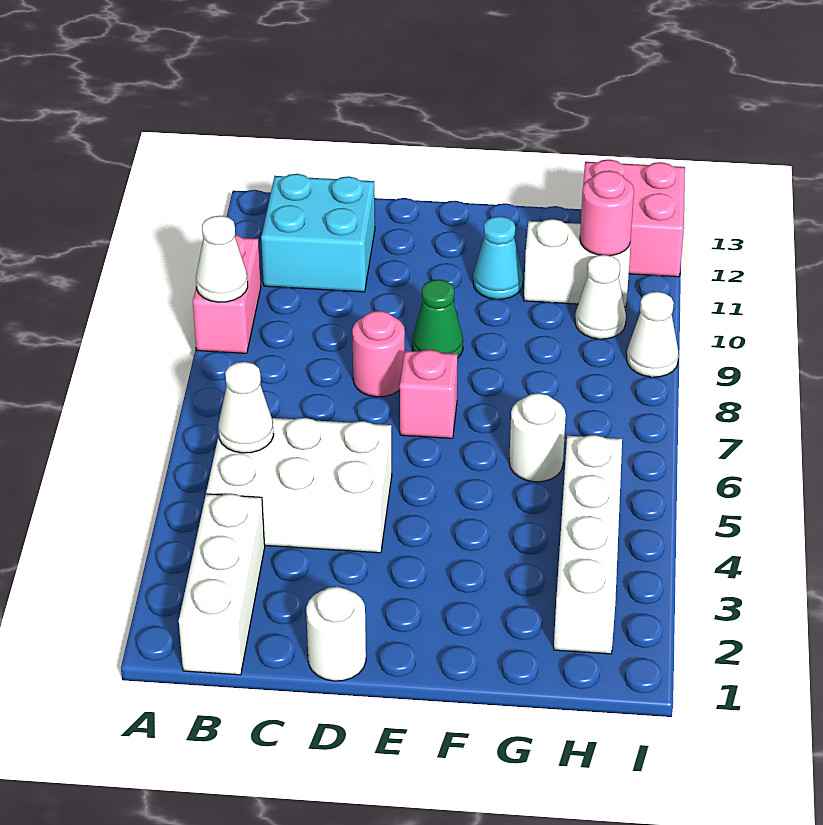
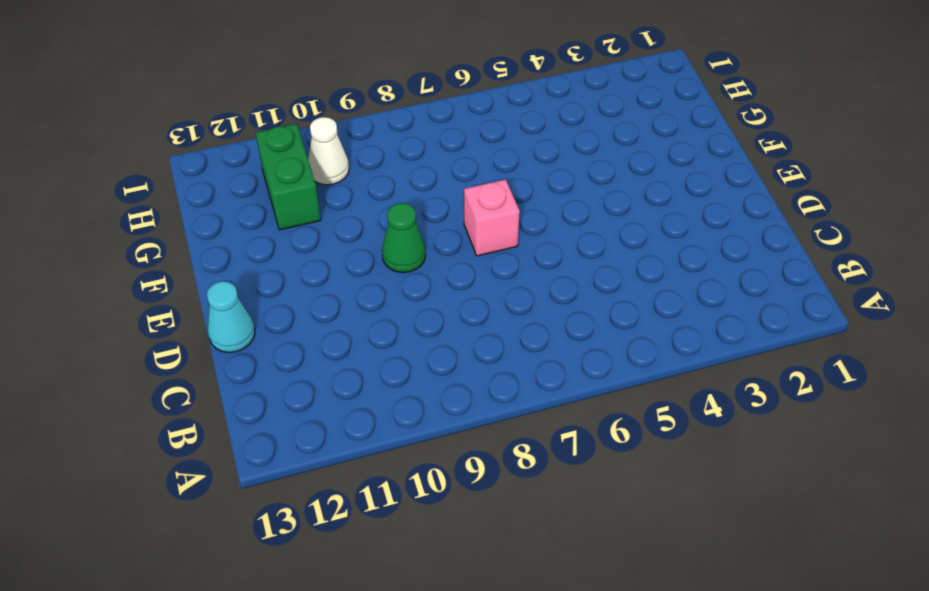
cyan cone D13 level 1 -> cyan cone F11 level 1
green brick G11:H11 level 1 -> white brick G11:H11 level 1
none -> pink brick A9:A10 level 1
none -> white brick B1:B3 level 1
none -> white brick B4:D5 level 1

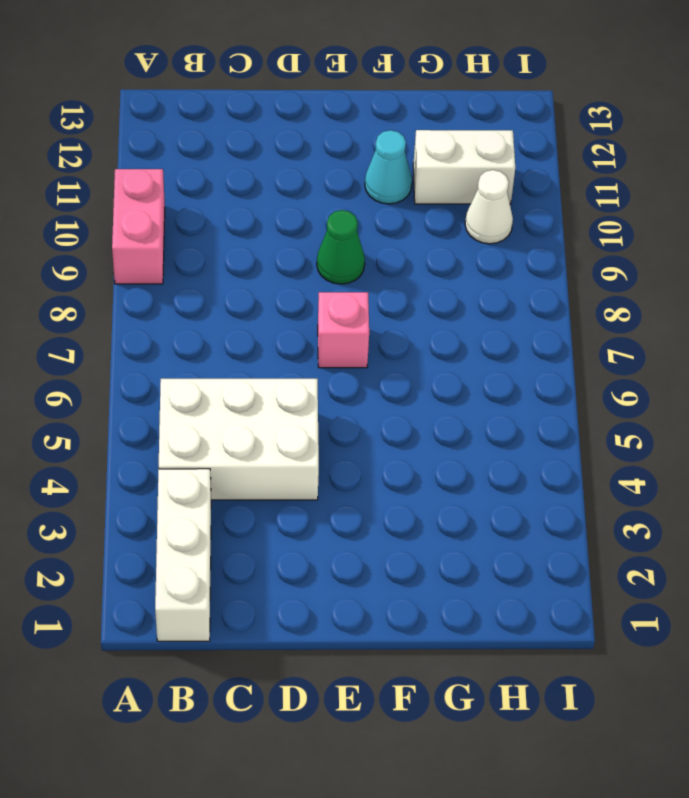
none -> cyan brick B11:C12 level 1
none -> white round brick D1 level 1
none -> pink round brick D8 level 1

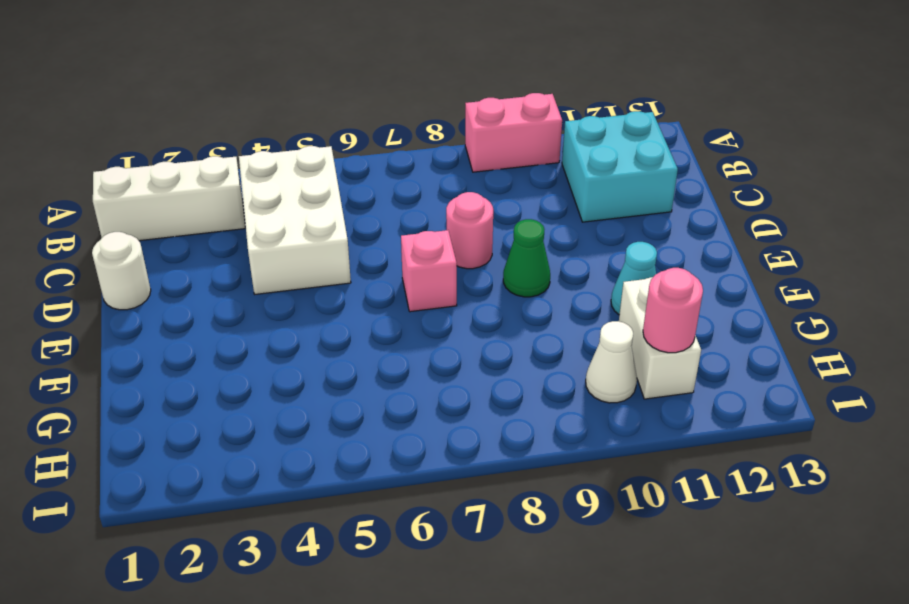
none -> white round brick G6 level 1
none -> white brick H2:H5 level 1
none -> pink brick H12:I13 level 1

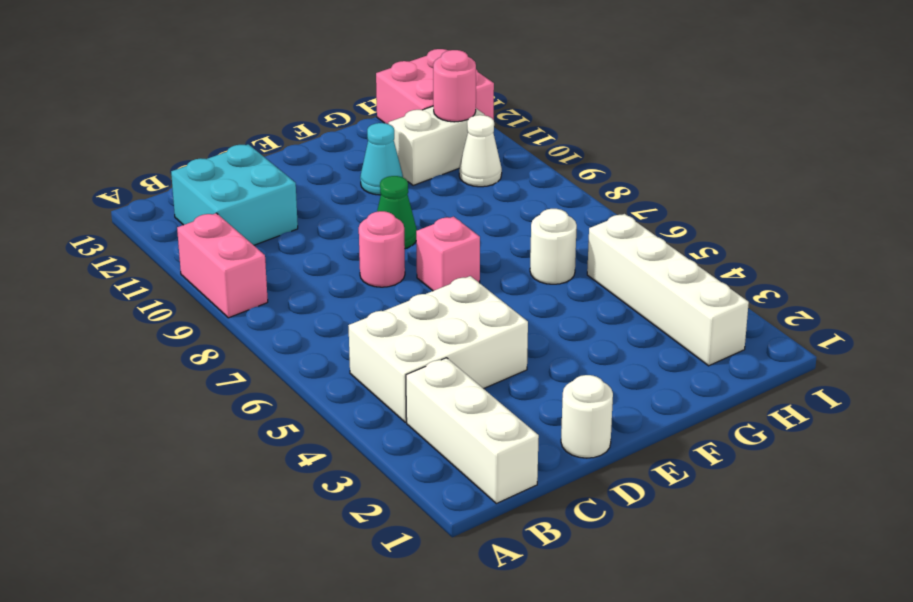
none -> white cone I9 level 1
none -> white cone A9 level 2
none -> white cone B5 level 2

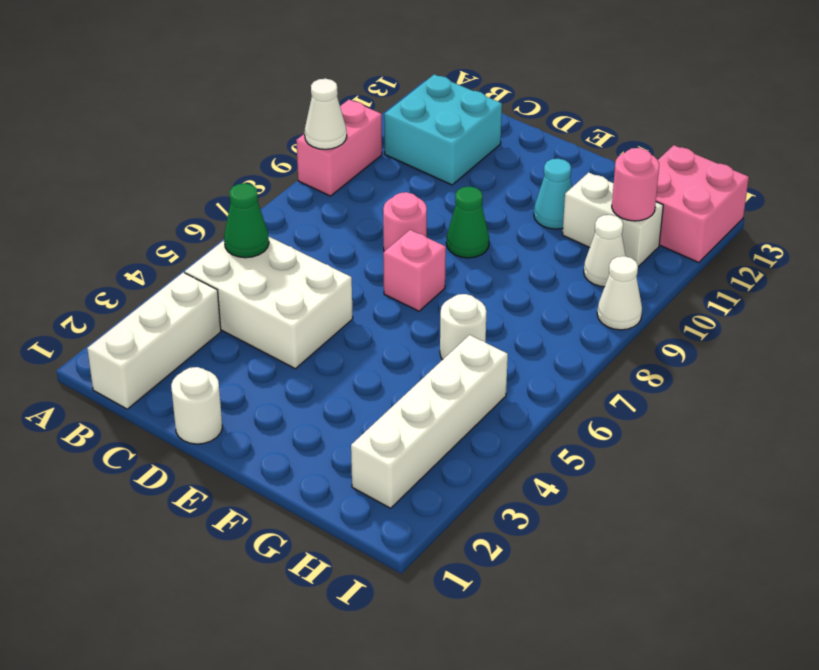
green cone B5 level 2 -> white cone B5 level 2

